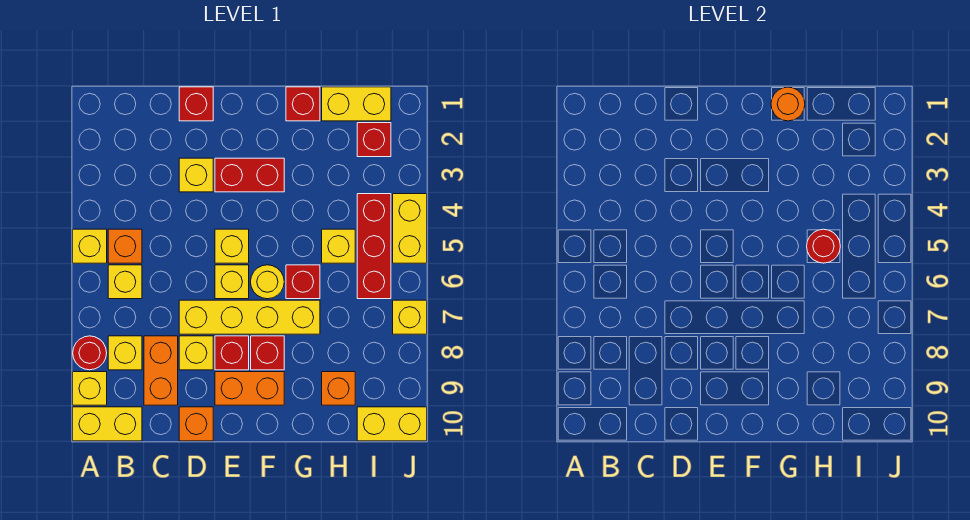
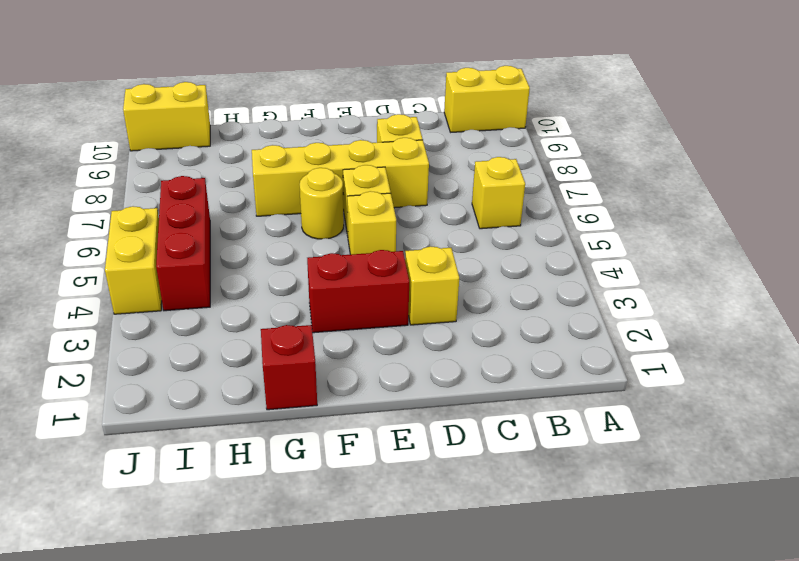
none -> yellow brick A5 level 1
none -> red round brick A8 level 1
none -> yellow brick A9 level 1
none -> orange brick B5 level 1

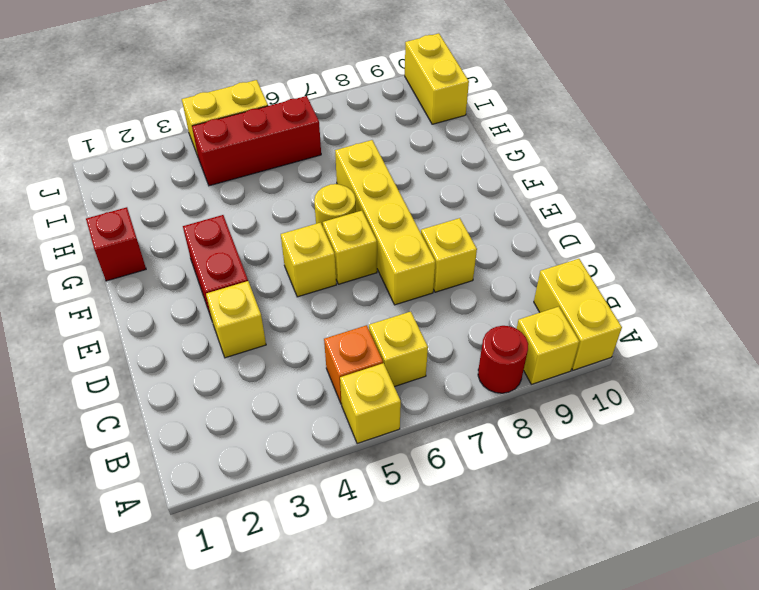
none -> yellow brick B8 level 1
none -> orange brick C8:C9 level 1
none -> red brick D1 level 1
none -> orange brick D10 level 1

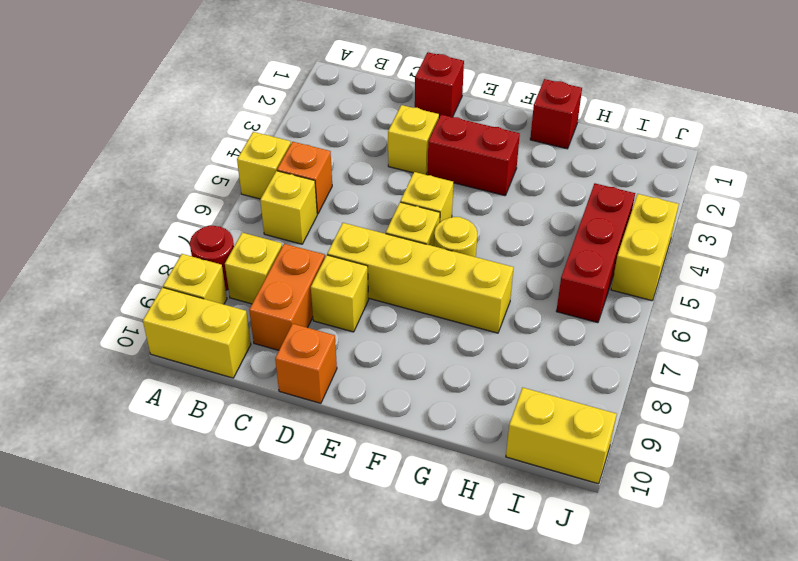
none -> red brick E8 level 1
none -> orange brick E9:F9 level 1
none -> red brick F8 level 1
none -> red brick G6 level 1

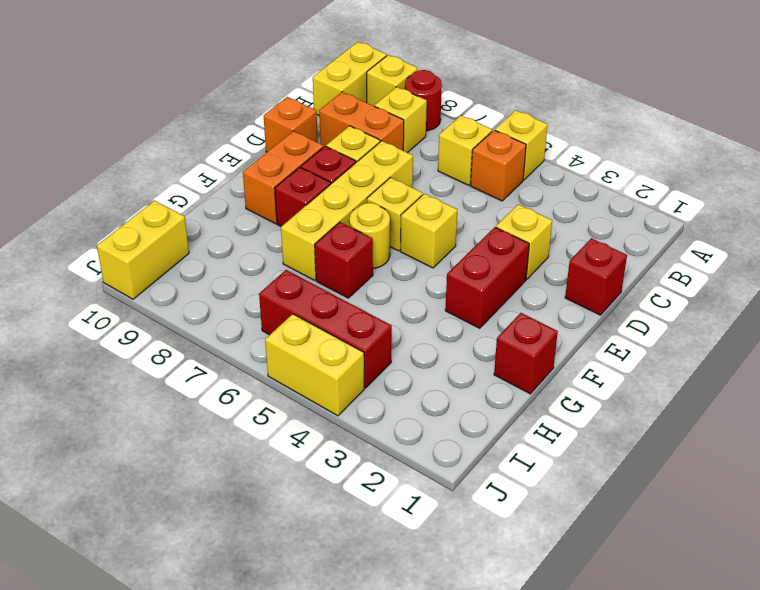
none -> yellow brick H1:I1 level 1
none -> yellow brick H5 level 1
none -> orange brick H9 level 1
none -> red brick I2 level 1

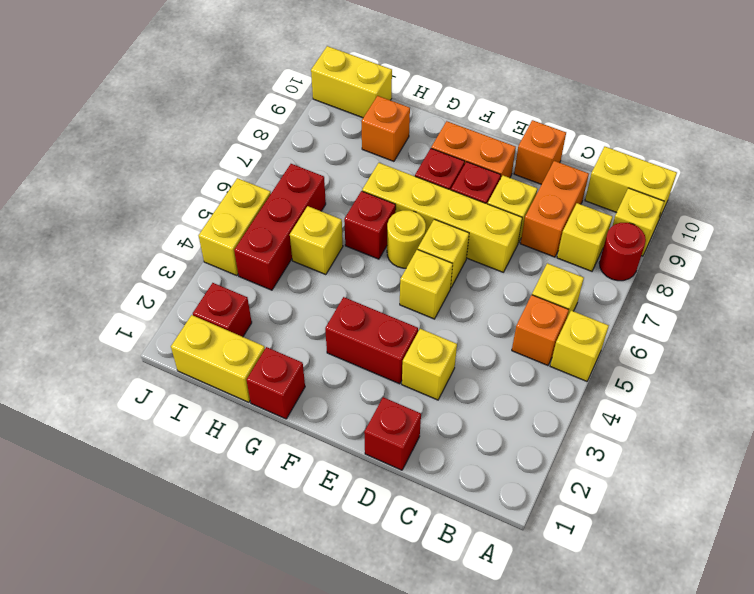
none -> yellow brick J7 level 1
none -> orange round brick G1 level 2
none -> red round brick H5 level 2

